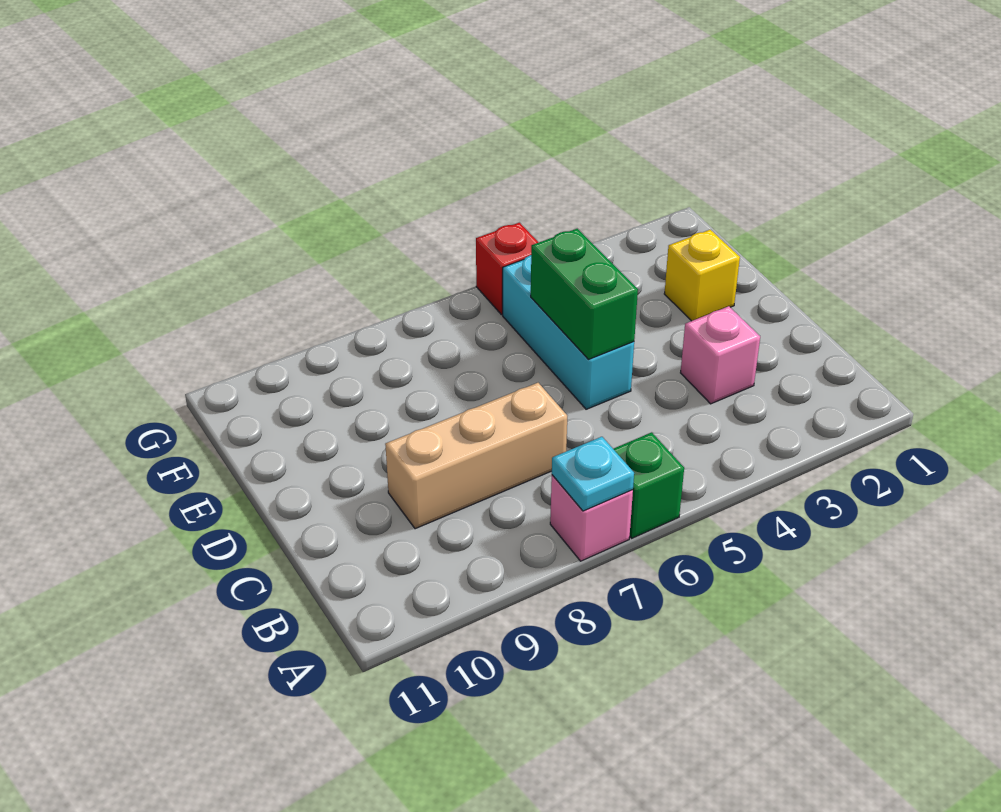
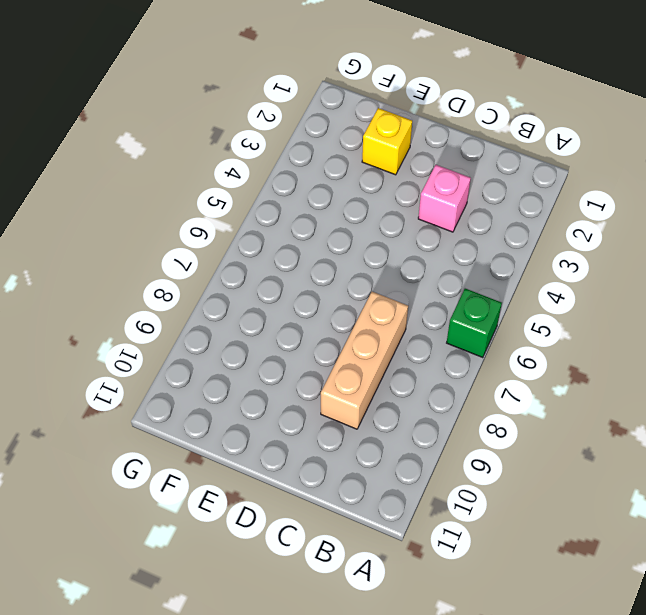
none -> pink brick A7 level 1
none -> cyan brick D5:F5 level 1

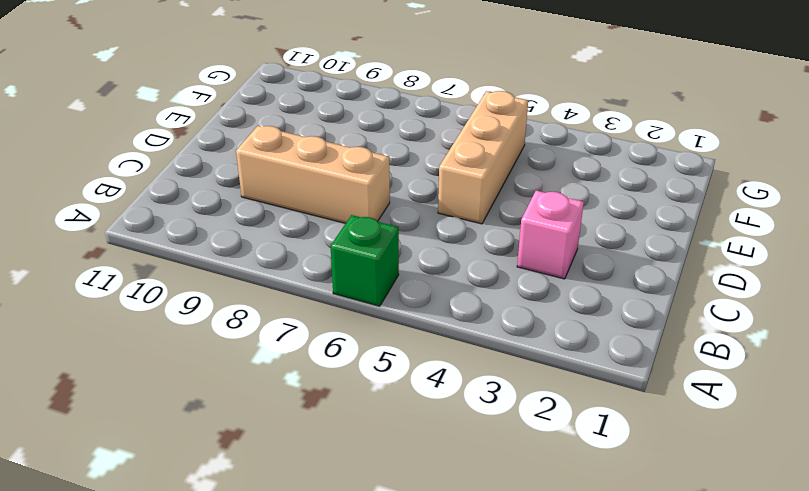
tan brick D5:F5 level 1 -> cyan brick D5:F5 level 1
none -> pink brick A7 level 1
none -> yellow brick E2 level 1

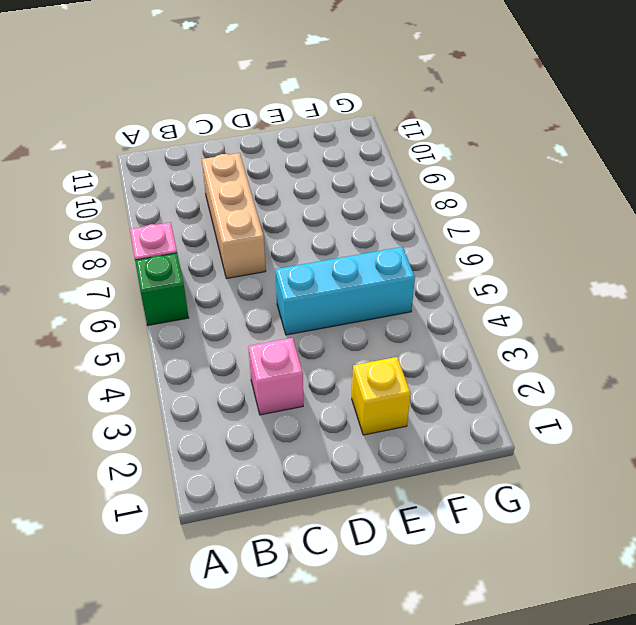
none -> red brick G5 level 1
none -> cyan plate A7 level 2

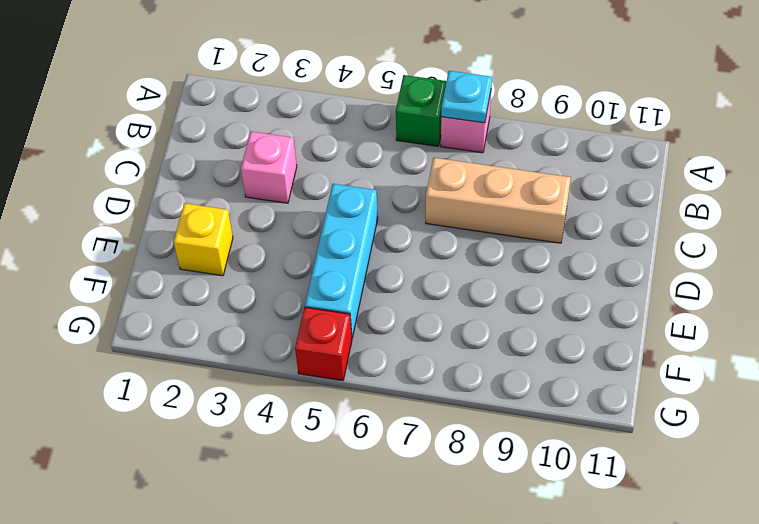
none -> green brick D5:E5 level 2

